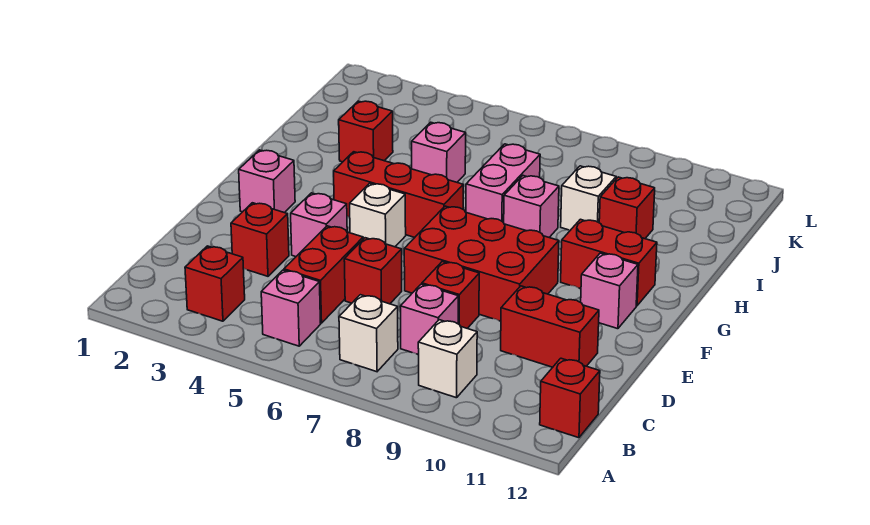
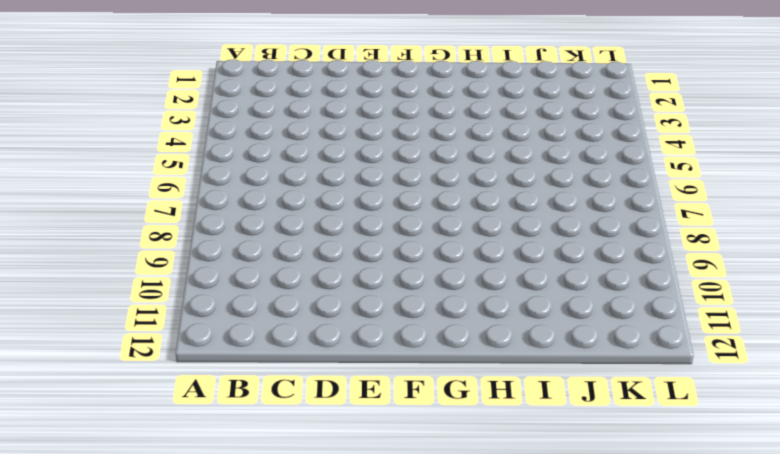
none -> red brick B3 level 1
none -> pink brick B5 level 1
none -> white brick B7 level 1

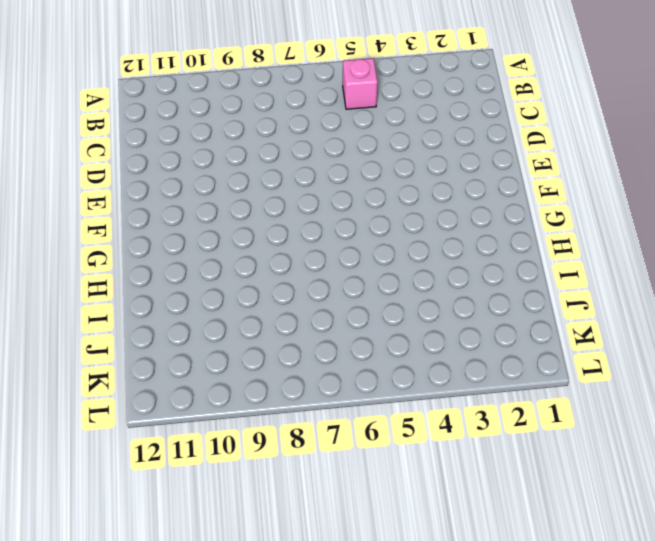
none -> red brick B3 level 1
none -> white brick B7 level 1
none -> white brick B9 level 1

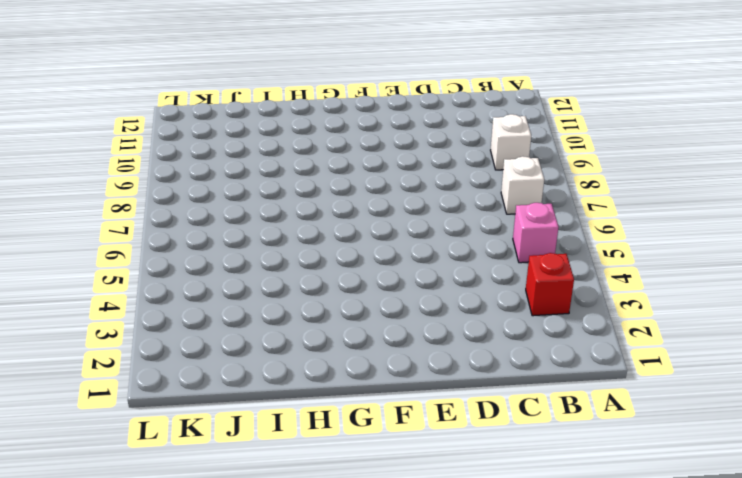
none -> red brick B12 level 1
none -> red brick C5:D5 level 1
none -> pink brick C8 level 1

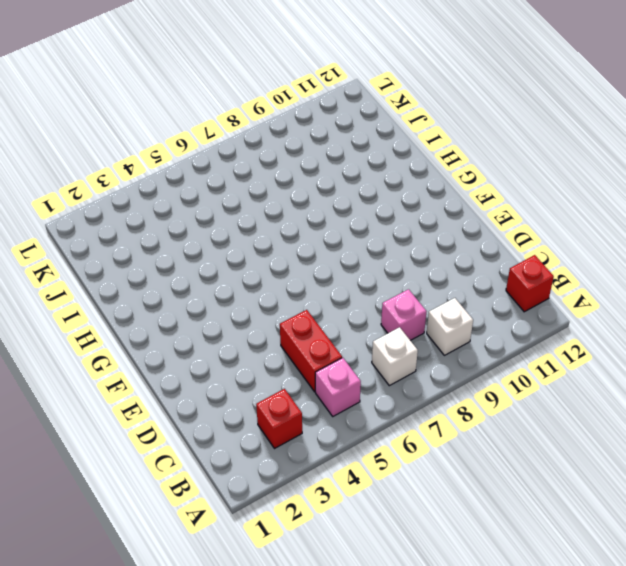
none -> red brick D3 level 1
none -> red brick D6 level 1
none -> red brick D8 level 1

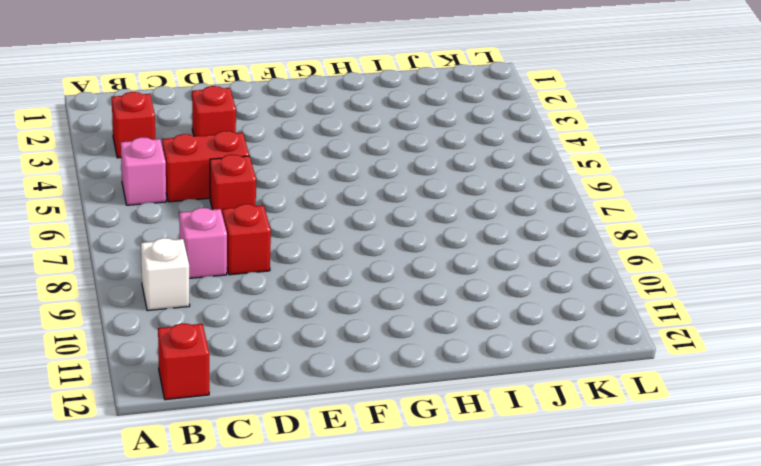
none -> white brick B7 level 1
none -> red brick D10:D11 level 1
none -> pink brick E4 level 1

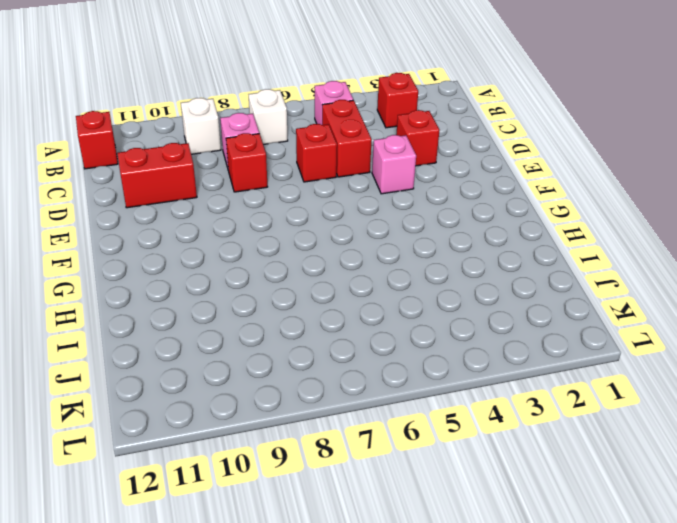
none -> red brick E7:F9 level 1
none -> pink brick F2 level 1
none -> white brick F5 level 1

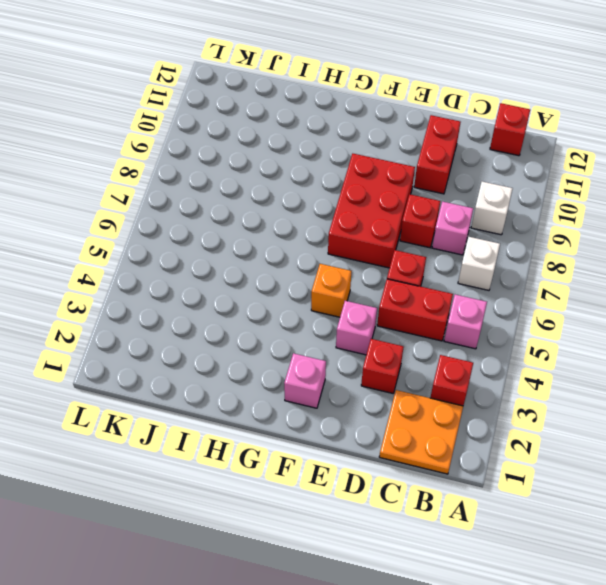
orange plate B1:C2 level 1 -> none
orange brick F5 level 1 -> white brick F5 level 1
none -> pink brick F11 level 1
none -> red brick G4:G6 level 1
none -> red brick G10:G11 level 1

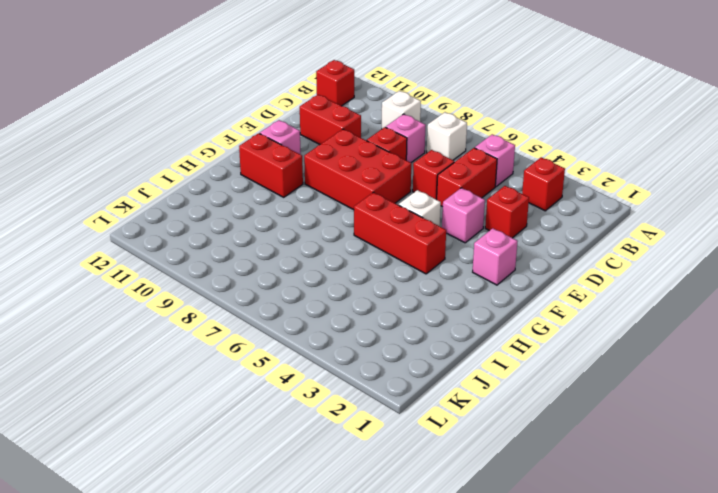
none -> pink brick H7:I7 level 1
none -> pink brick H8 level 1
none -> red brick I3 level 1

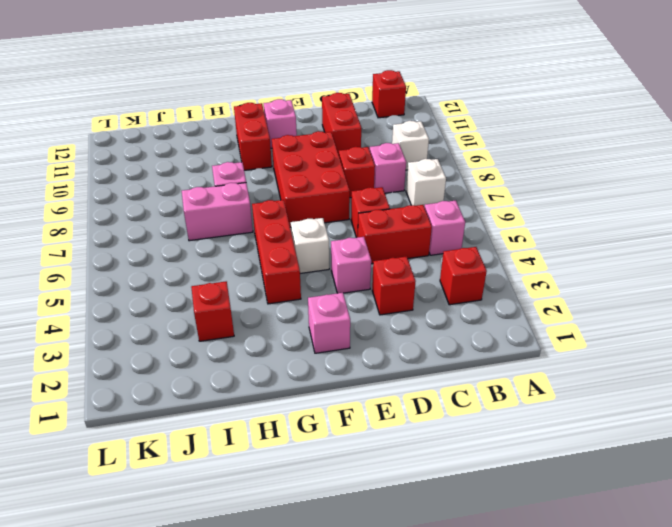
none -> pink brick I5 level 1
none -> white brick I9 level 1
none -> red brick I10 level 1

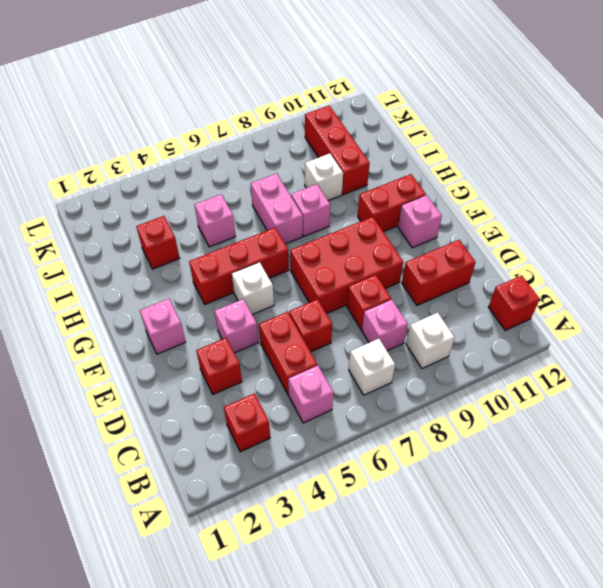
red brick I10:K10 level 1 -> red brick I10 level 1

